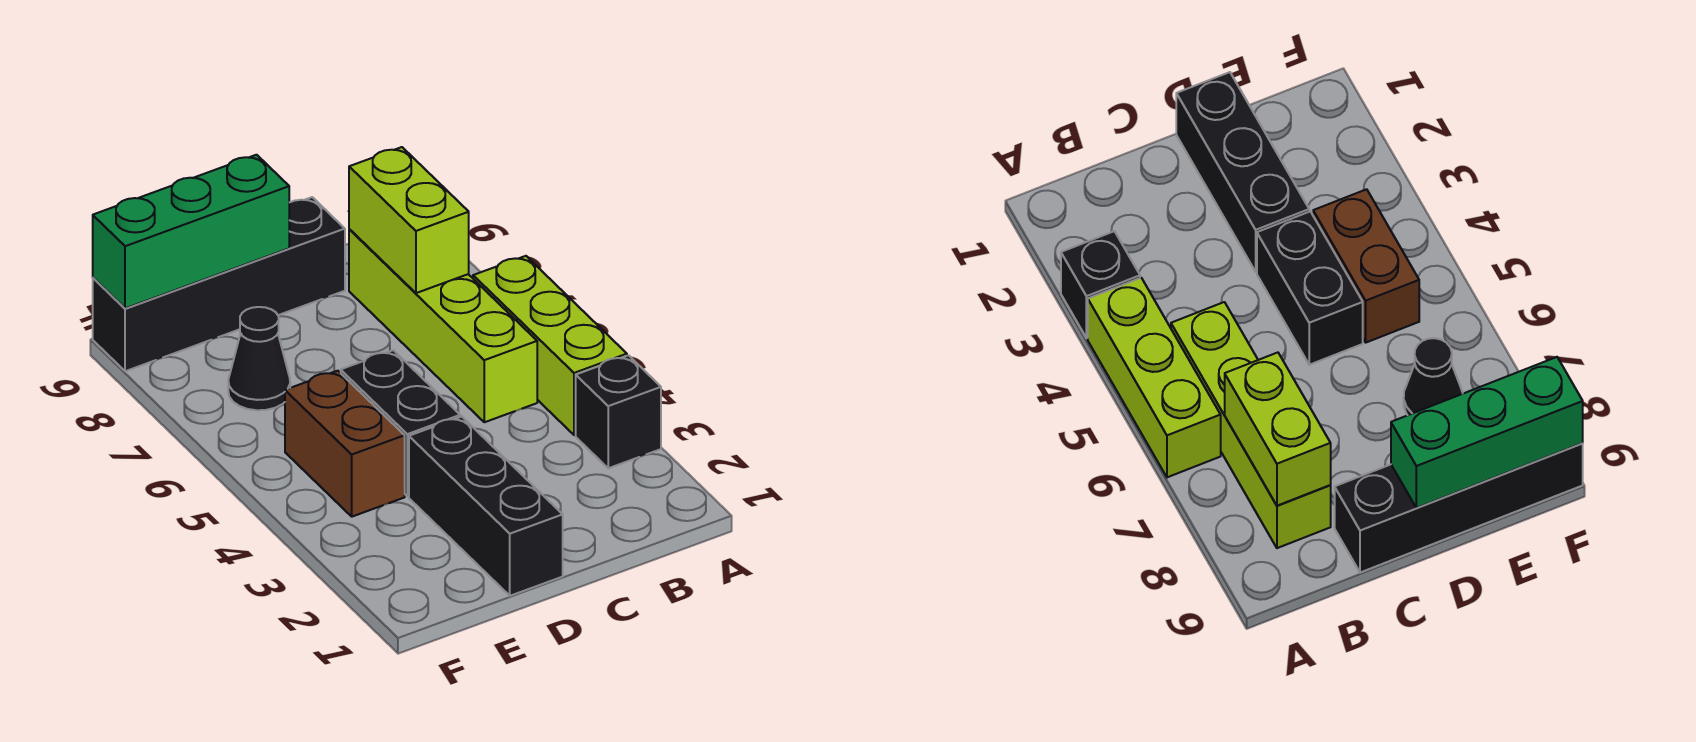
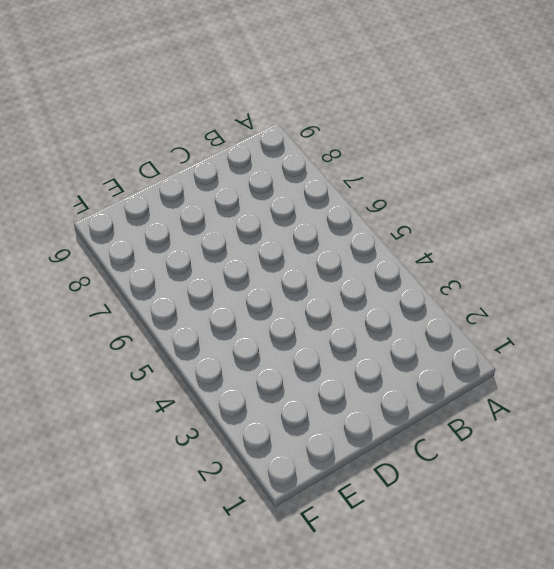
none -> black brick A3 level 1
none -> lime brick A4:A6 level 1

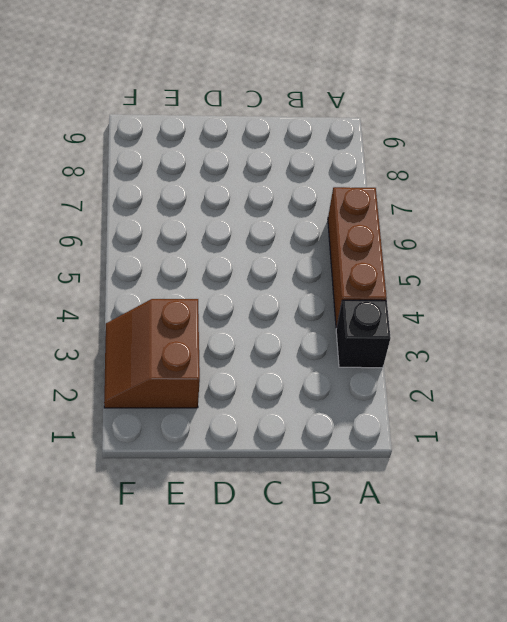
brown brick A4:A6 level 1 -> lime brick A4:A6 level 1
brown slope E2:F3 level 1 top E -> none
none -> lime brick B5:B8 level 1
none -> black brick C9:F9 level 1

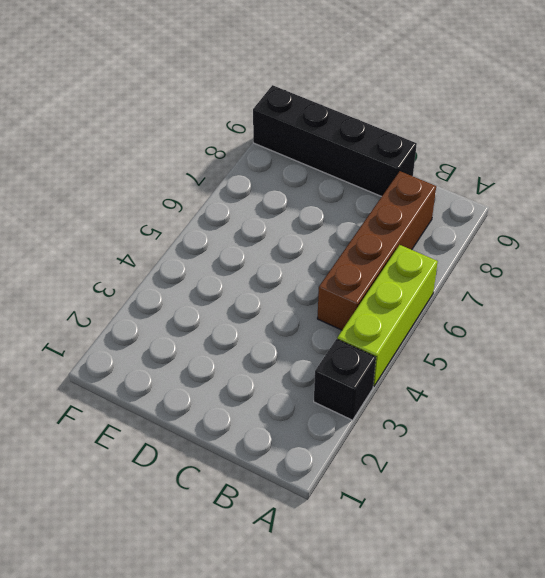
brown brick B5:B8 level 1 -> lime brick B5:B8 level 1
none -> black brick D1:D3 level 1
none -> black brick D4:D5 level 1

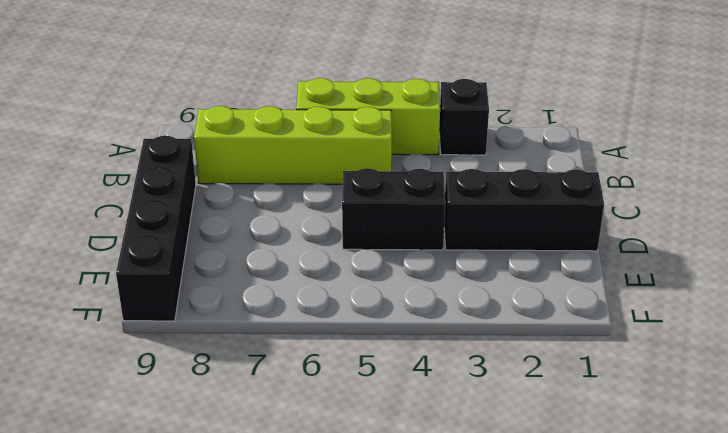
none -> brown brick E4:E5 level 1
none -> black cone E7 level 1

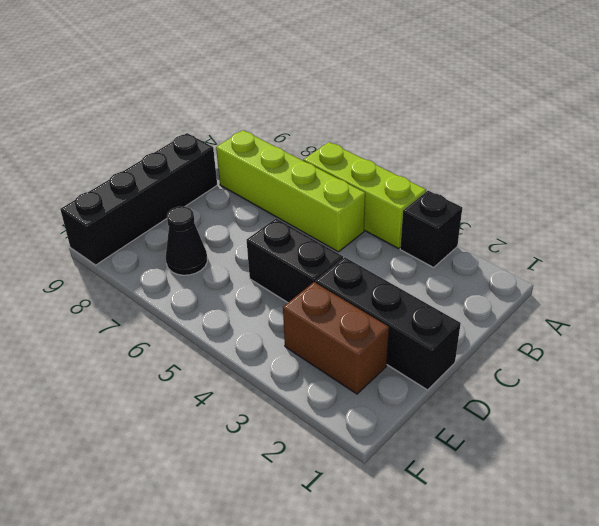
brown brick E2:E3 level 1 -> brown brick E4:E5 level 1
none -> lime brick B7:B8 level 2
none -> green brick D9:F9 level 2

